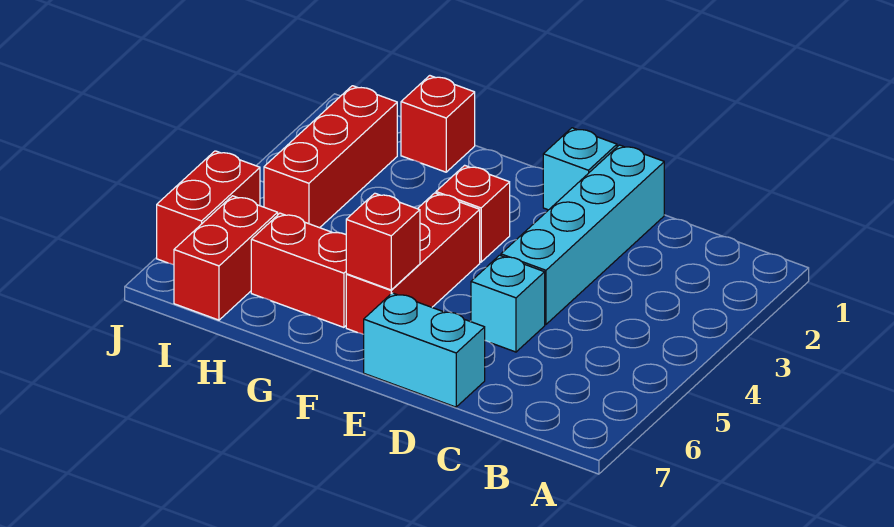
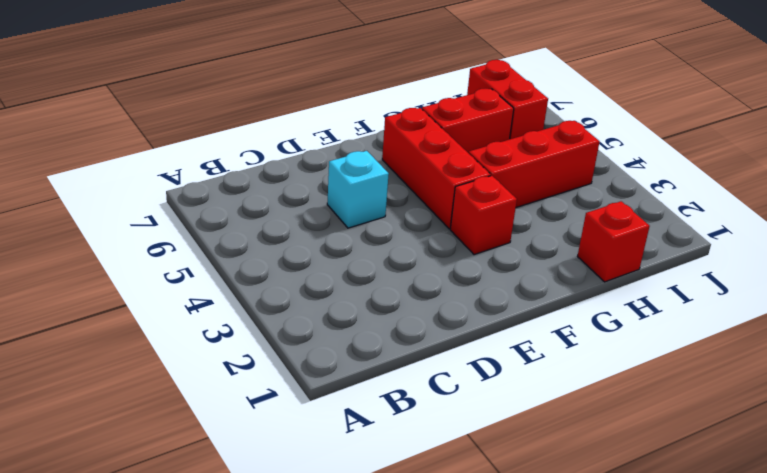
red brick G4:I4 level 1 -> red brick I2:I4 level 1
none -> cyan brick D1:D4 level 1
none -> cyan brick D7:E7 level 1
none -> cyan brick E1 level 1

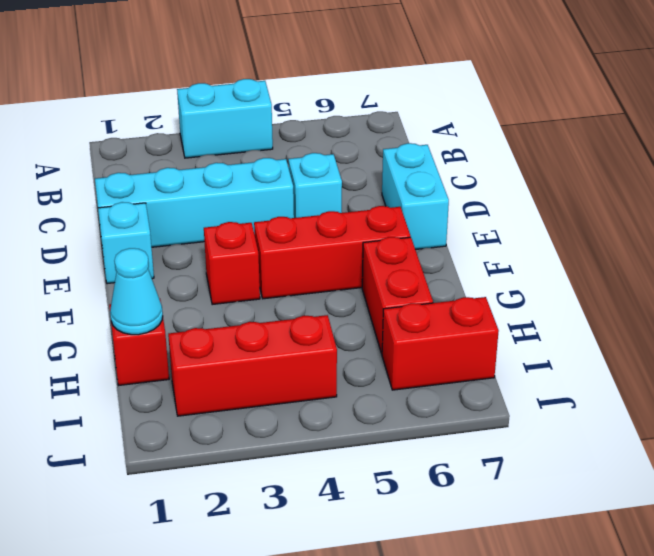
cyan brick A3:A4 level 1 -> none
cyan cone H1 level 2 -> none
none -> red brick J5:J6 level 1
none -> red brick F6 level 2

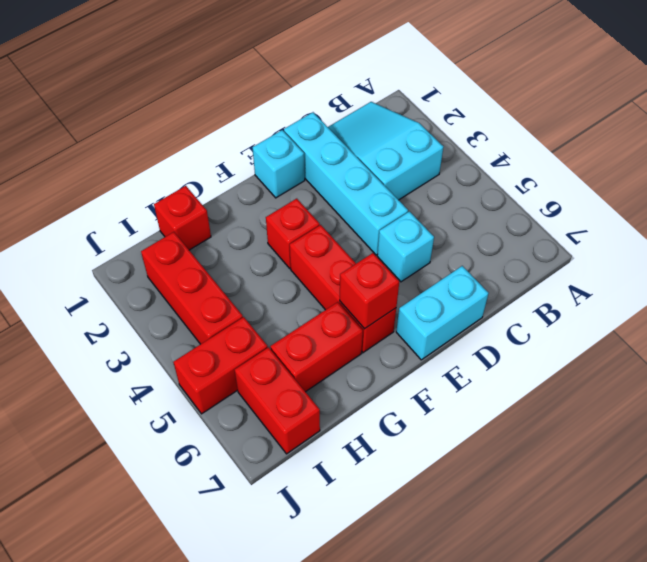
cyan slope B1:C3 level 1 top 3 -> none
red brick I5:J5 level 1 -> red brick J5:J6 level 1

